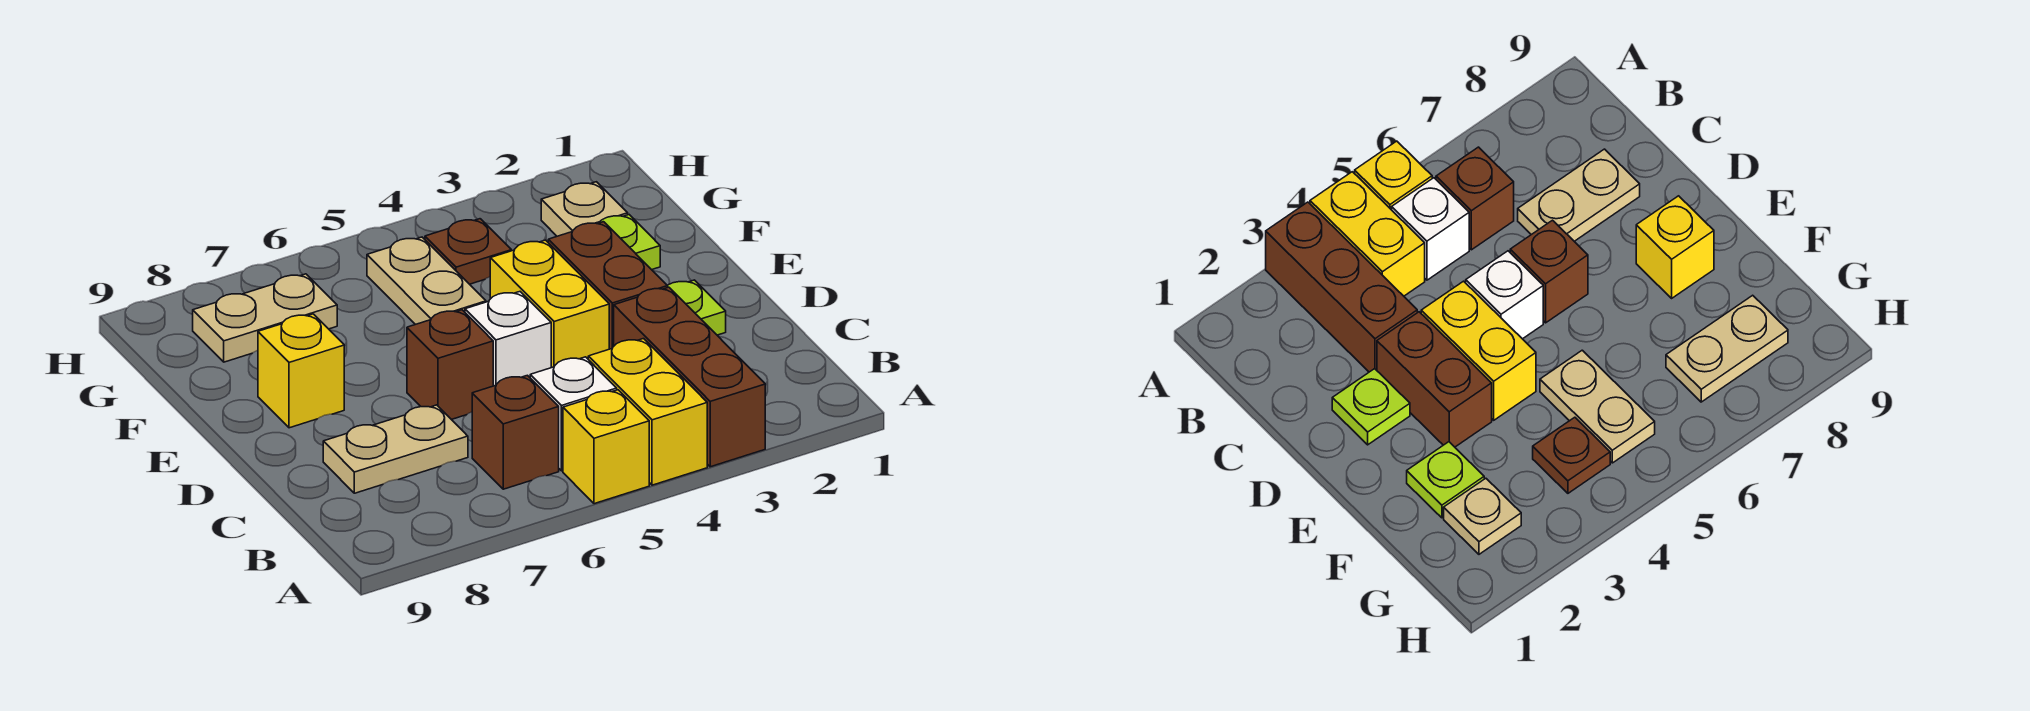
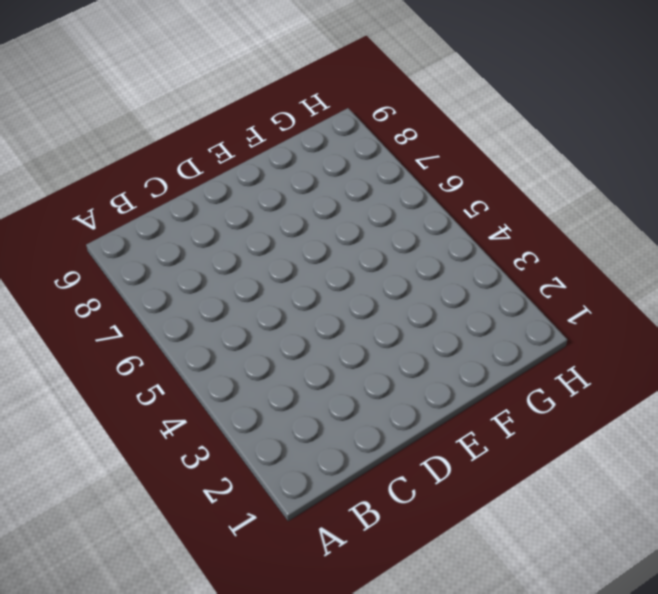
none -> brown brick A3:C3 level 1
none -> yellow brick A4:B4 level 1
none -> yellow brick A5 level 1

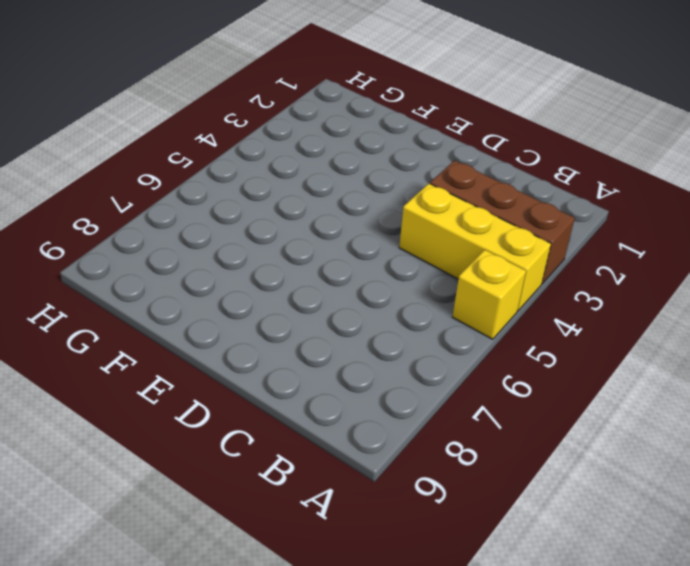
yellow brick A4:C4 level 1 -> yellow brick A4:B4 level 1
none -> white brick B5 level 1
none -> brown brick B6 level 1
none -> tan plate C7:C8 level 1

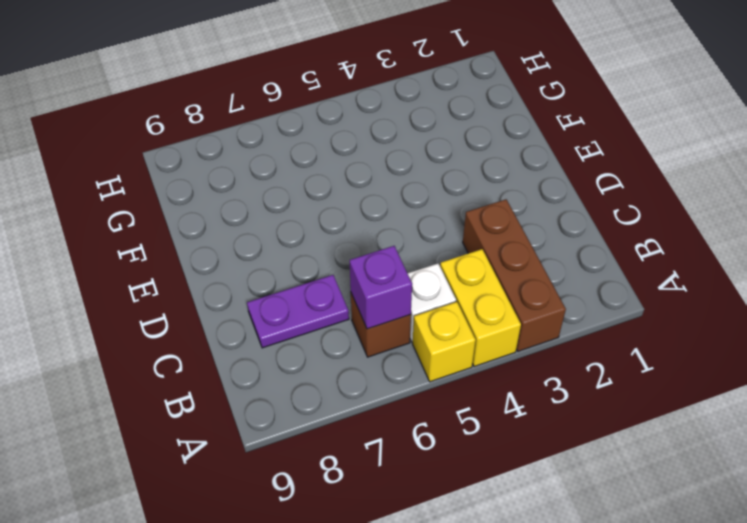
purple brick B6 level 2 -> none
purple plate C7:C8 level 1 -> tan plate C7:C8 level 1
none -> lime plate D2 level 1
none -> brown brick D3:E3 level 1
none -> yellow brick D4:E4 level 1

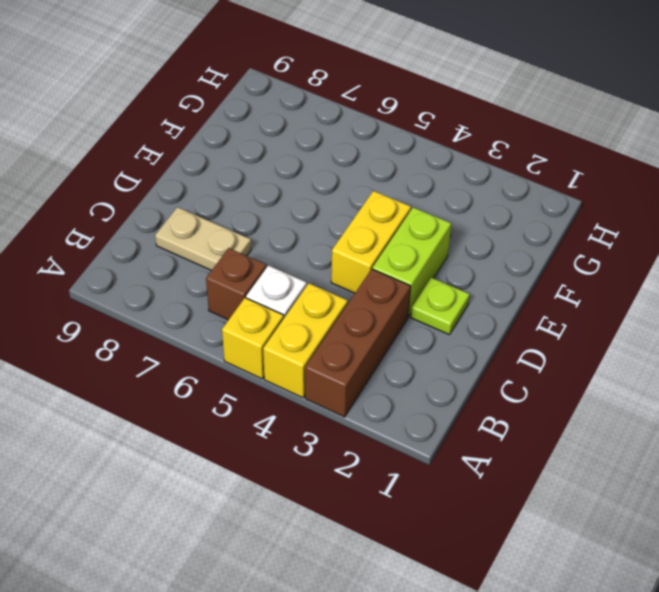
lime brick D3:E3 level 1 -> brown brick D3:E3 level 1
none -> white brick D5 level 1
none -> brown brick D6 level 1
none -> yellow brick E8 level 1

